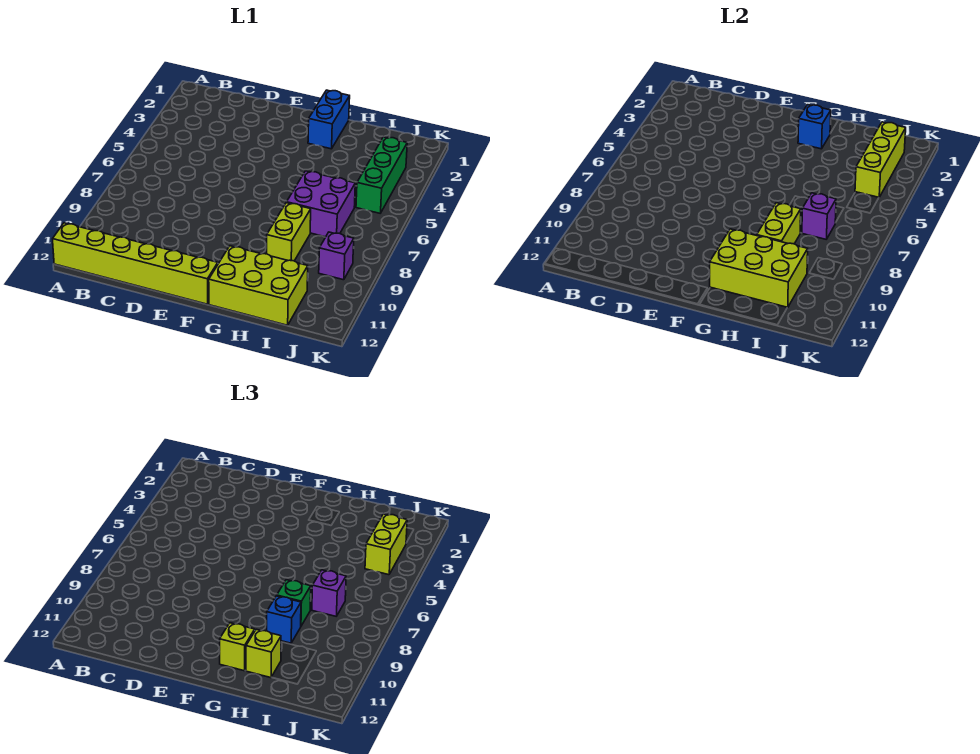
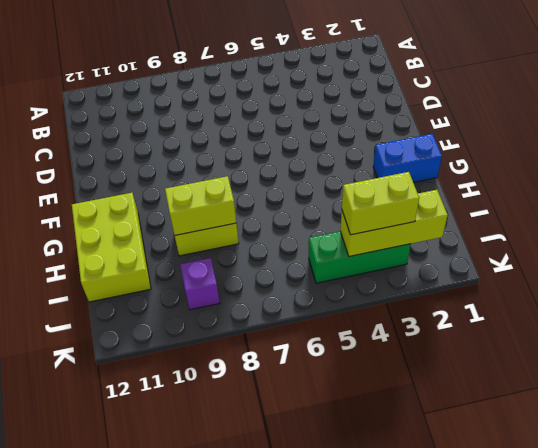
none -> lime brick A12:F12 level 1
none -> purple brick H6:I7 level 1
none -> blue brick G2 level 2

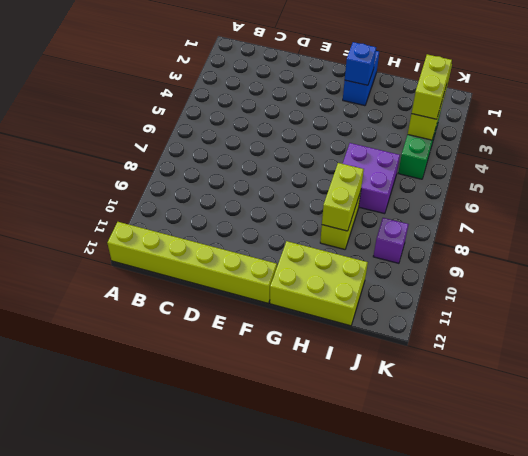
none -> lime brick G10:I11 level 2
none -> purple brick I7 level 2
none -> lime brick G11 level 3

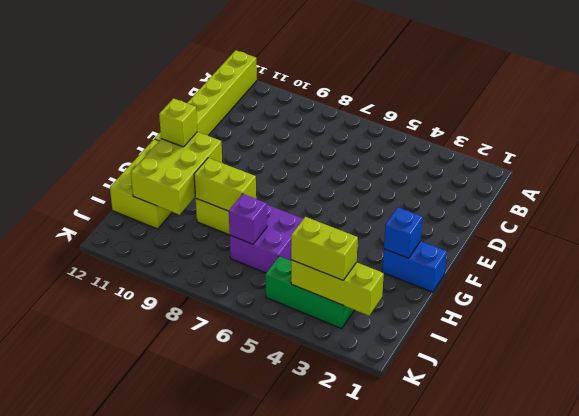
none -> purple brick J9 level 1
none -> green brick H8 level 3
none -> blue brick H9 level 3

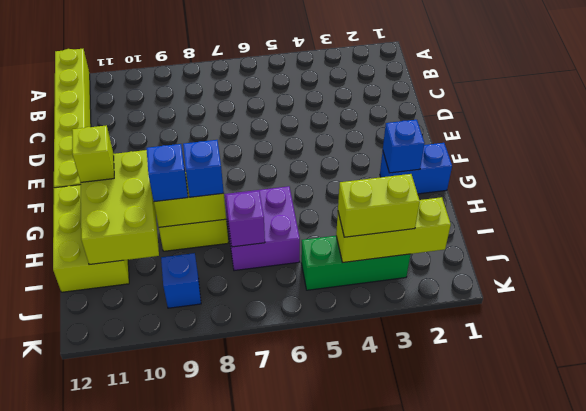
blue brick H8 level 3 -> green brick H8 level 3
blue brick J9 level 1 -> purple brick J9 level 1
none -> lime brick H11 level 3
none -> purple brick I7 level 3

